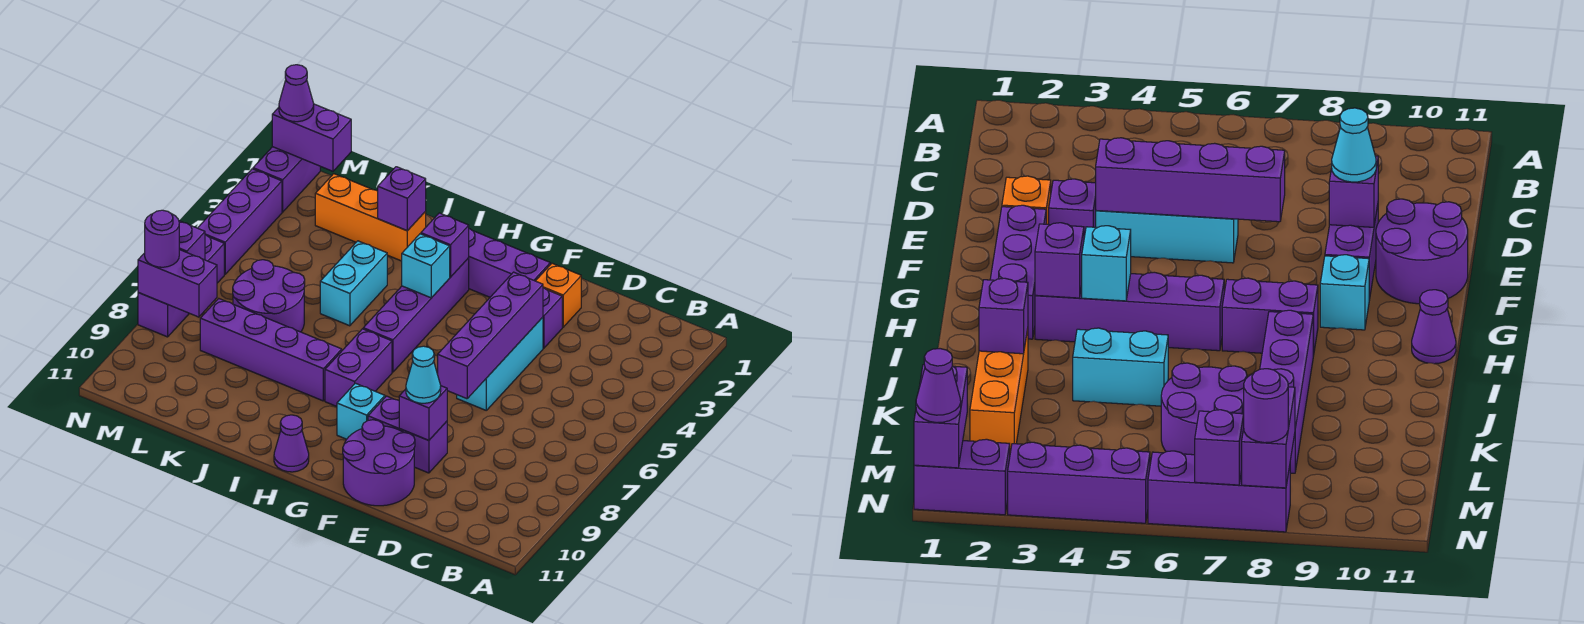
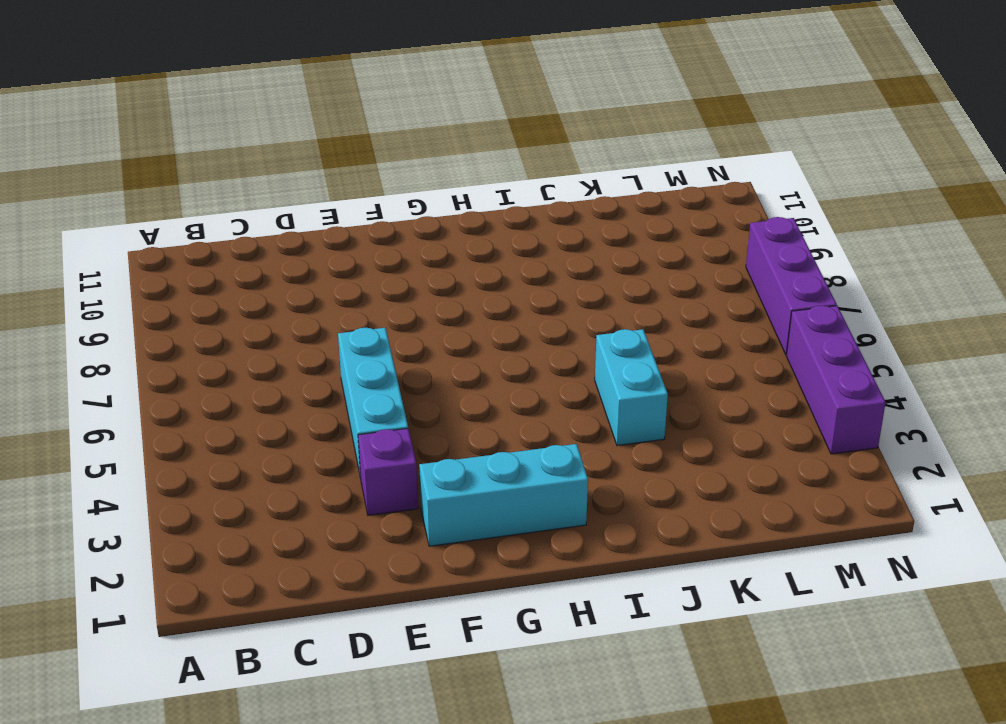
cyan brick F2:H2 level 1 -> purple brick F2:H2 level 1
none -> orange brick E2 level 1
none -> purple brick E9:F9 level 1
none -> purple round brick E10:F11 level 1

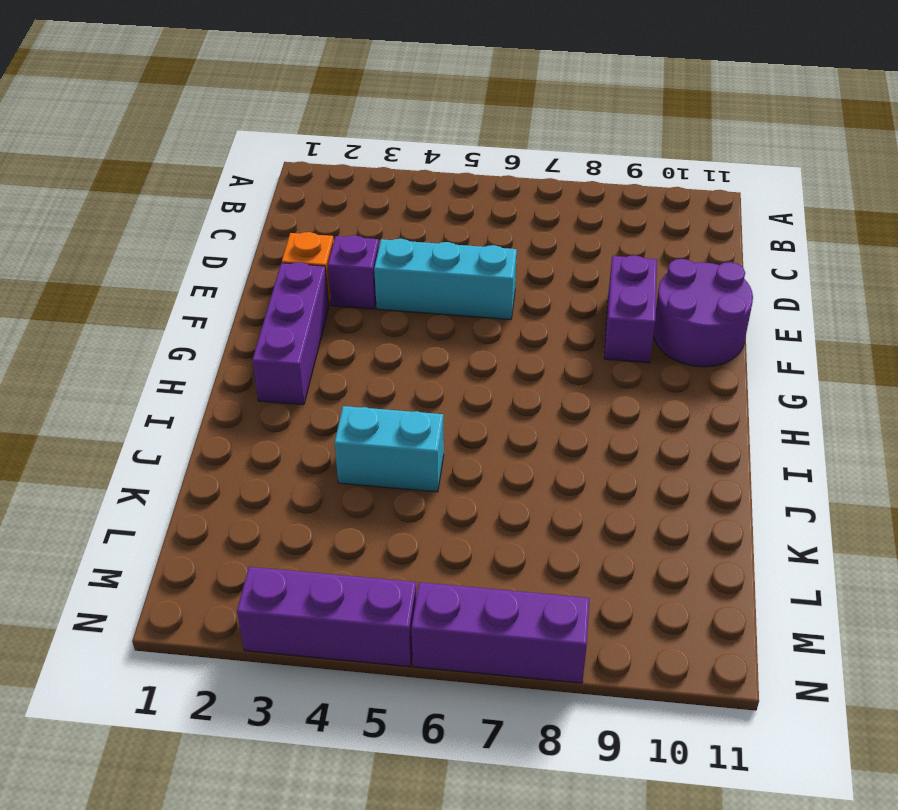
none -> cyan brick G9 level 1
none -> purple brick H3:H6 level 1
none -> purple brick H7:H8 level 1

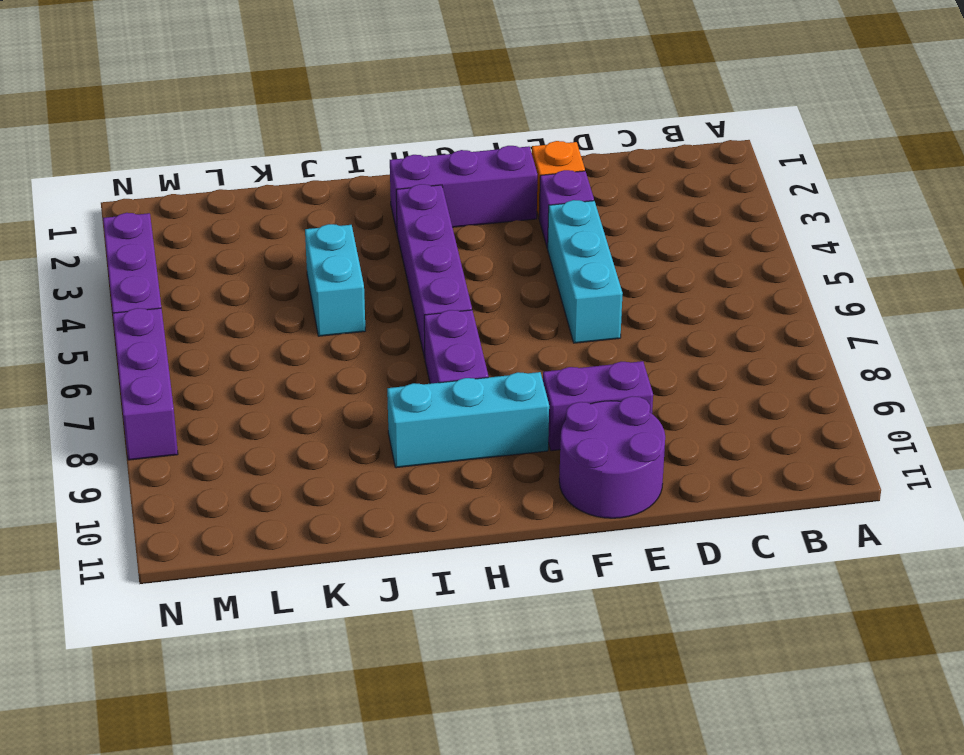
cyan brick G9:I9 level 1 -> cyan brick G9 level 1
none -> purple cone H11 level 1
none -> purple brick I8:L8 level 1
none -> orange brick J2:L2 level 1

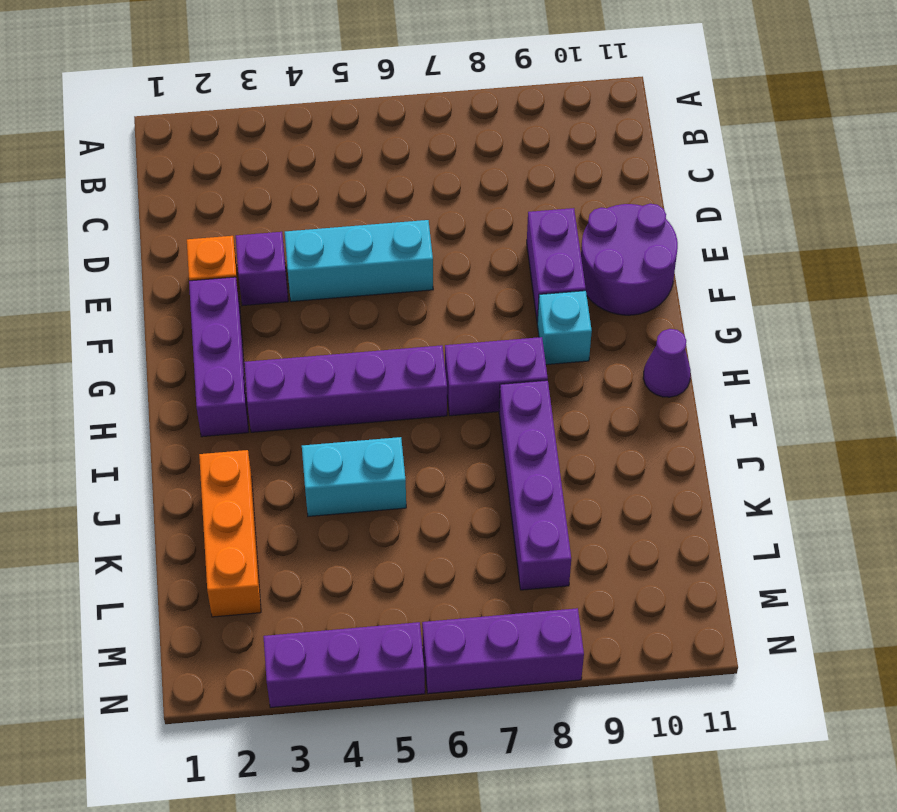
none -> purple round brick K6:L7 level 1
none -> purple brick N1:N2 level 1
none -> purple brick E4:E7 level 2

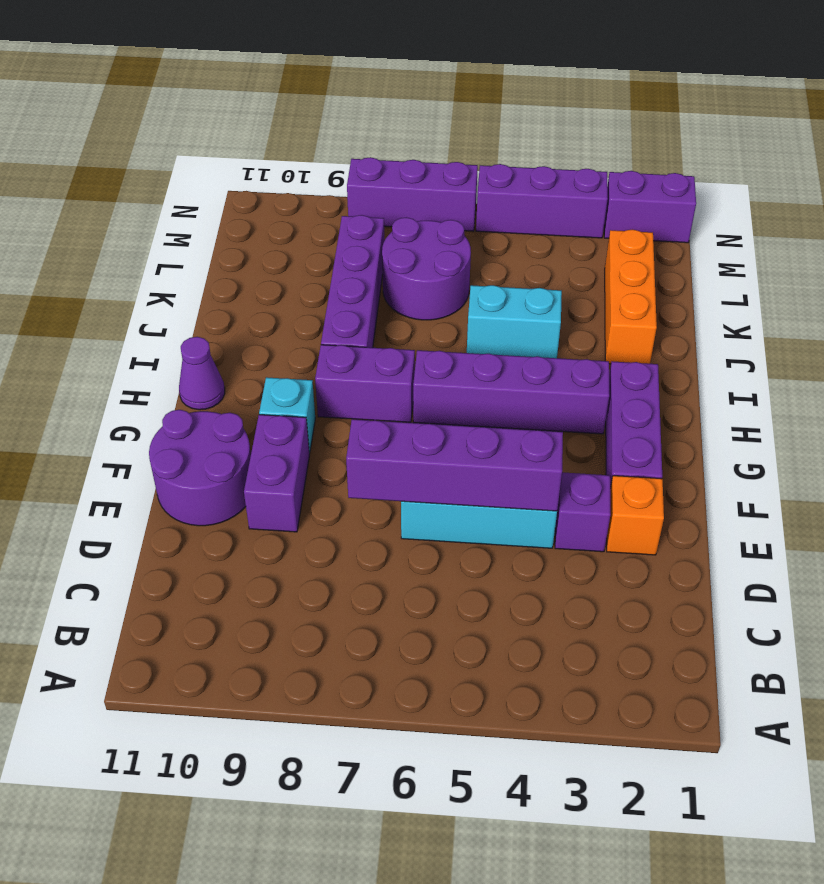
none -> purple brick E9 level 2
none -> purple brick H3 level 2
none -> cyan brick H4 level 2

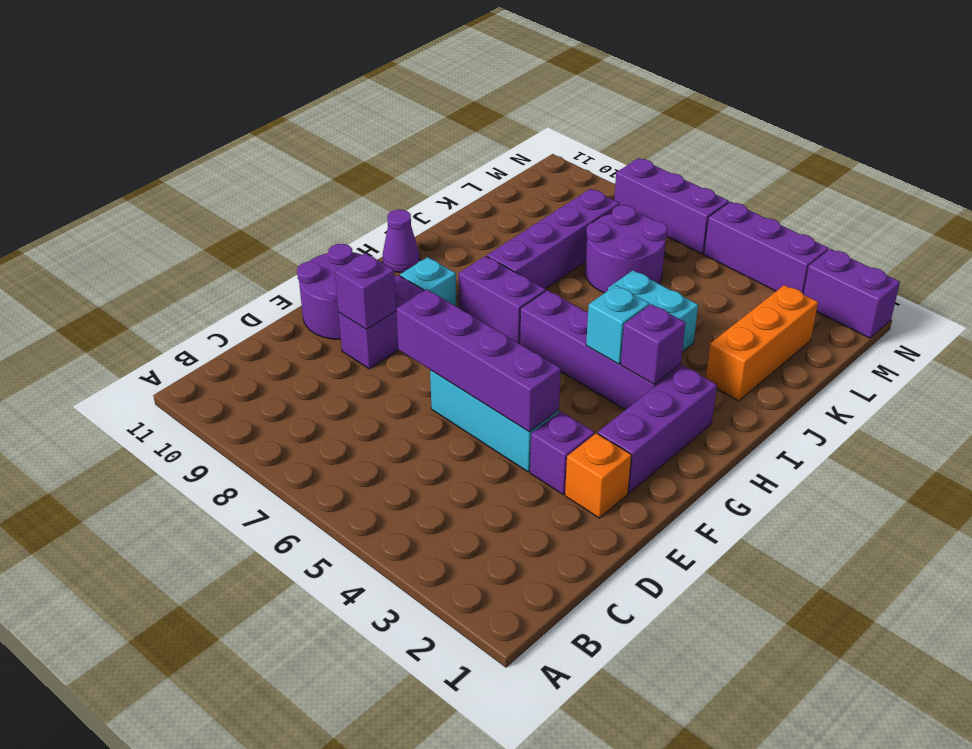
none -> purple brick J2 level 2
none -> purple brick M1:N1 level 2
none -> purple brick M8:N8 level 2

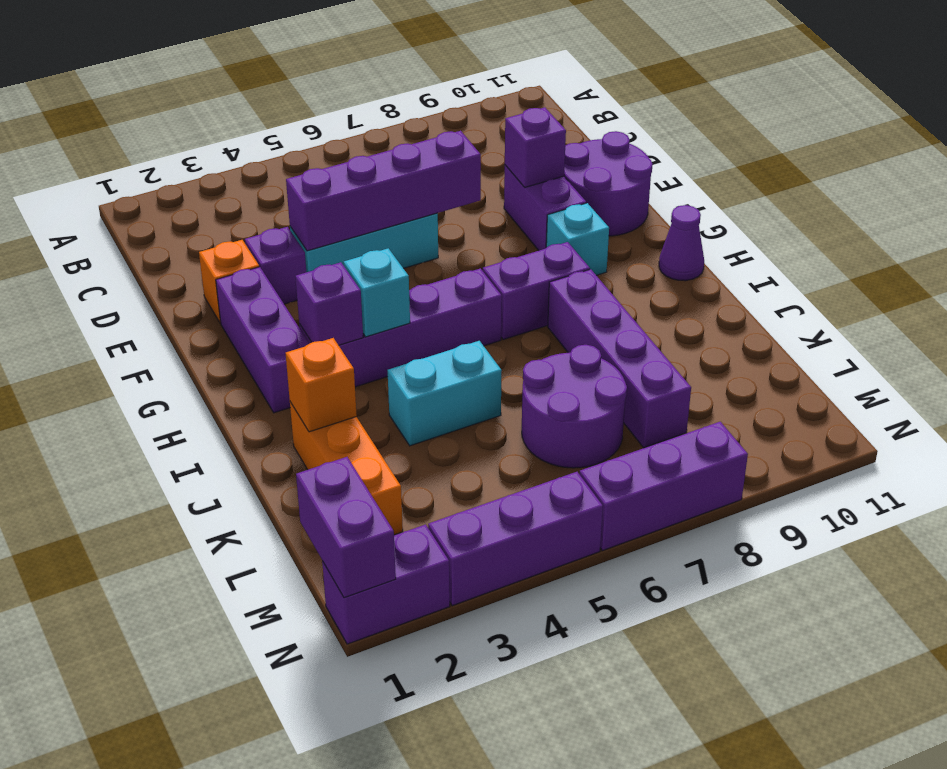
orange brick J2 level 2 -> purple brick J2 level 2
none -> purple brick M8:N8 level 2
none -> purple brick N7 level 2
none -> cyan cone E9 level 3

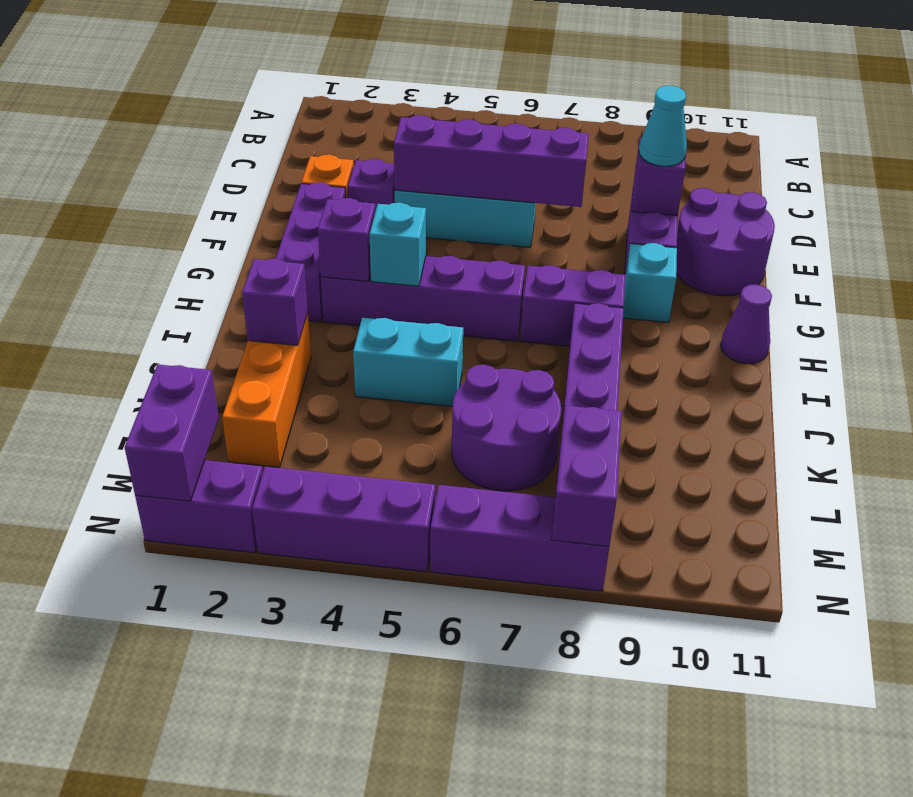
none -> purple brick N7 level 2
none -> purple cone N1 level 3
none -> purple round brick N8 level 3

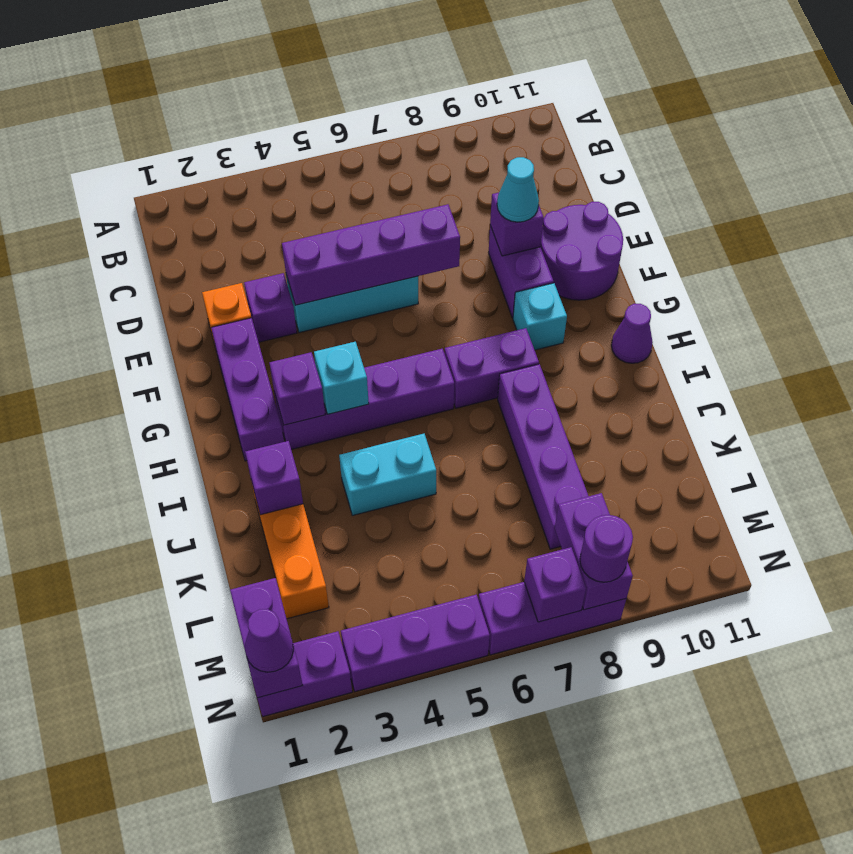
none -> purple round brick K6:L7 level 1

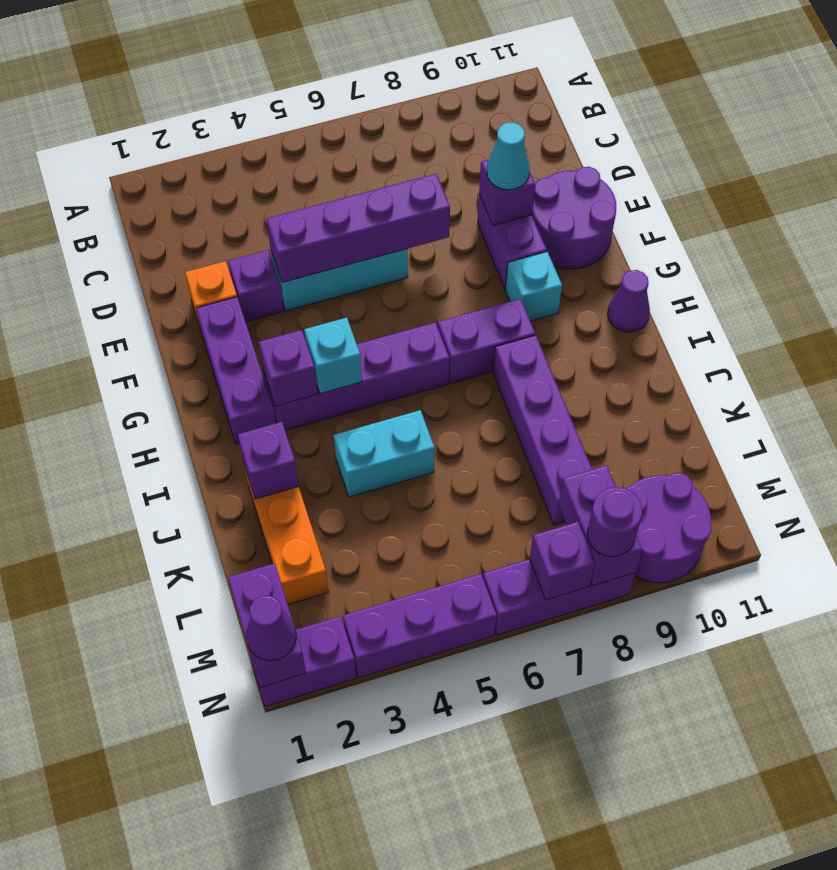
purple round brick M9:N10 level 1 -> purple round brick K6:L7 level 1

